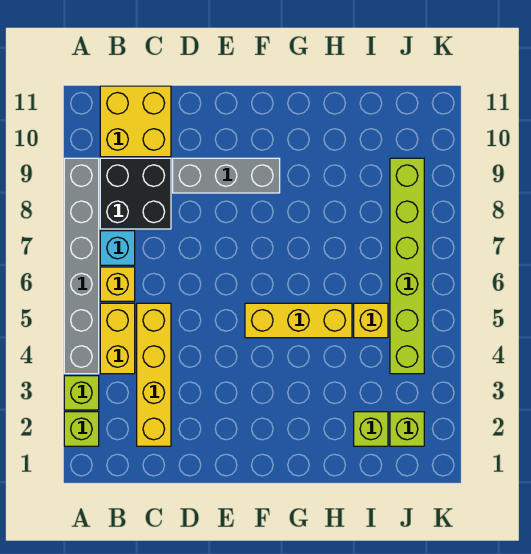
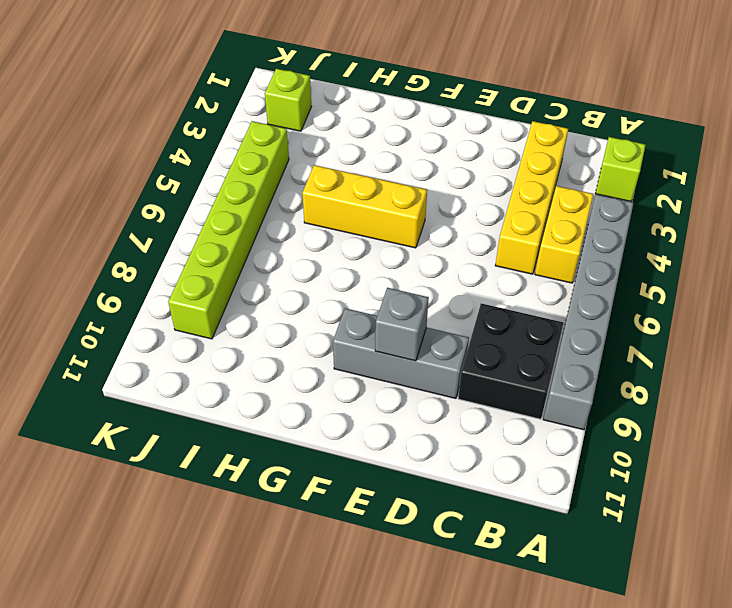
grey brick E9 level 2 -> none
none -> lime brick A3 level 1
none -> yellow brick B6 level 1
none -> cyan brick B7 level 1

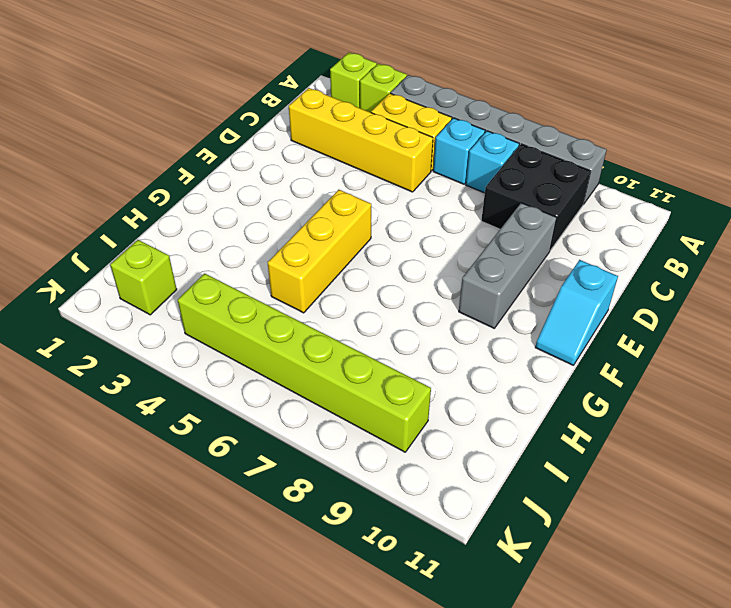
cyan brick B6 level 1 -> yellow brick B6 level 1
cyan slope E11:F11 level 1 top E -> none
none -> yellow brick B10:C11 level 1
none -> lime brick I2 level 1
none -> yellow brick I5 level 1

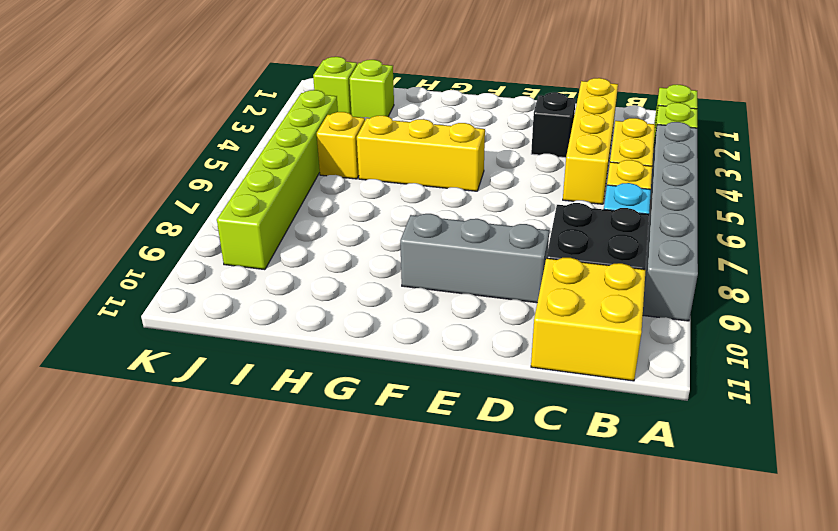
black brick D3 level 1 -> none

